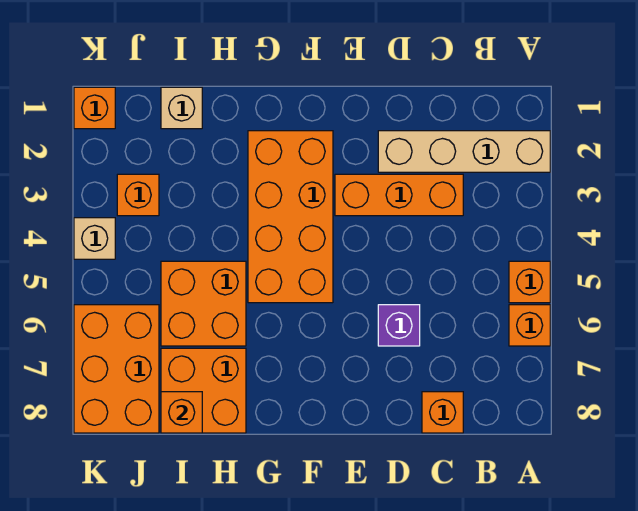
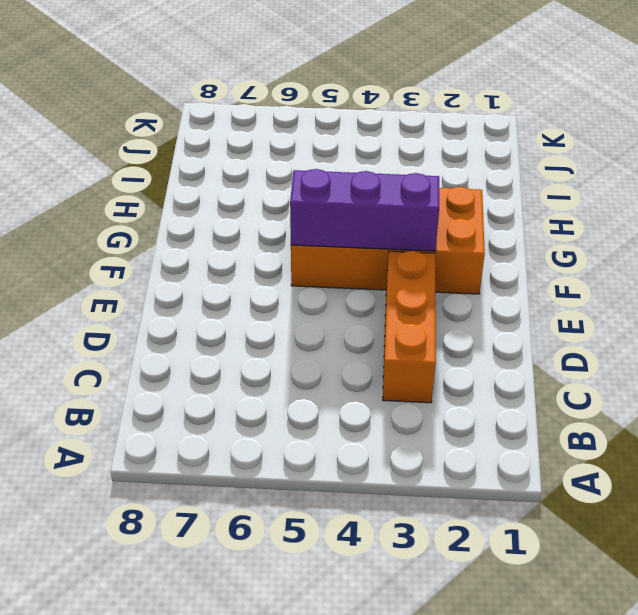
purple brick F3:F5 level 2 -> none
none -> tan brick A2:D2 level 1
none -> orange brick A5 level 1
none -> orange brick A6 level 1

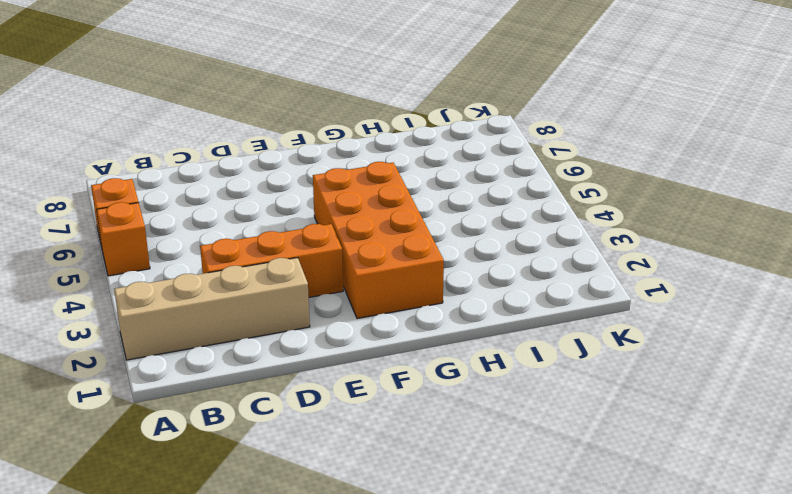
none -> orange brick C8 level 1
none -> purple brick D6 level 1
none -> orange brick H5:I6 level 1

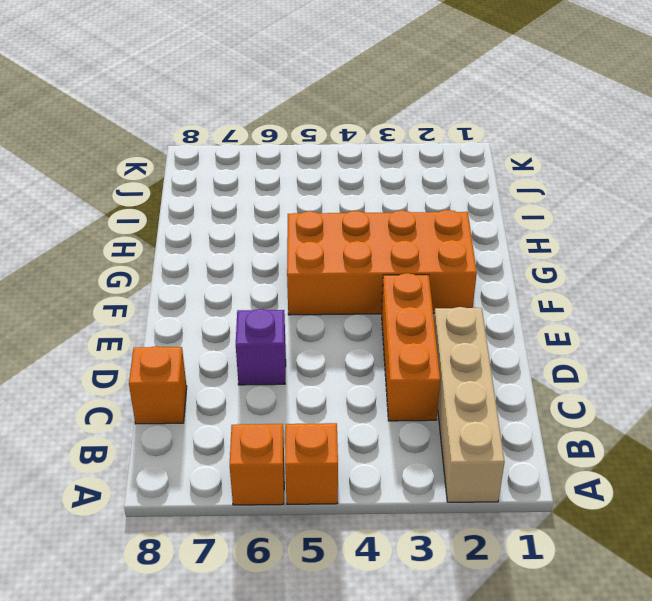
none -> orange brick H5:I6 level 1
none -> orange brick H7:I8 level 1
none -> tan brick I1 level 1

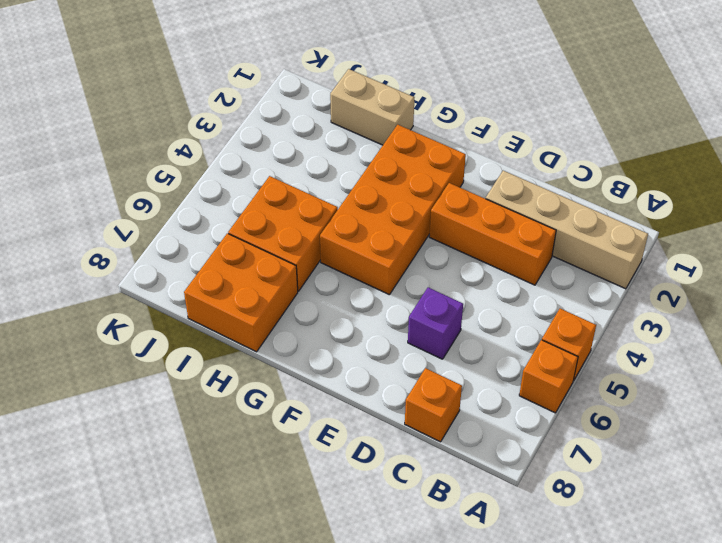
tan brick H1:I1 level 1 -> tan brick I1 level 1
none -> orange brick J3 level 1
none -> orange brick J6:K8 level 1
none -> orange brick K1 level 1

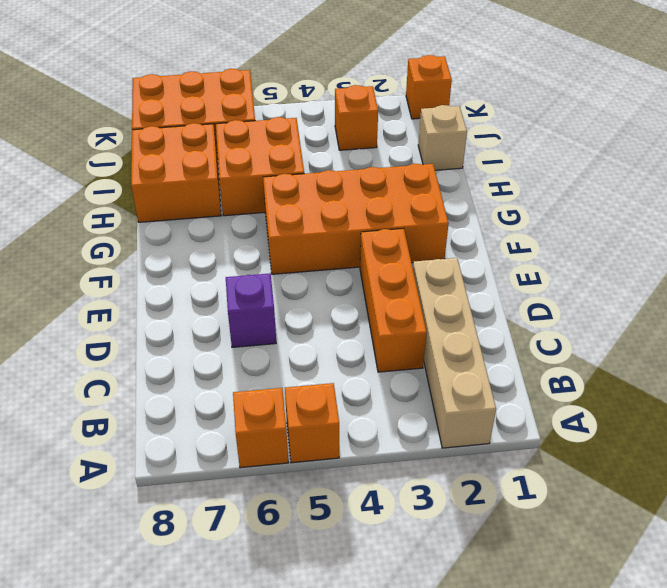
none -> orange brick C8 level 1
none -> tan brick K4 level 1
none -> orange brick I8 level 2

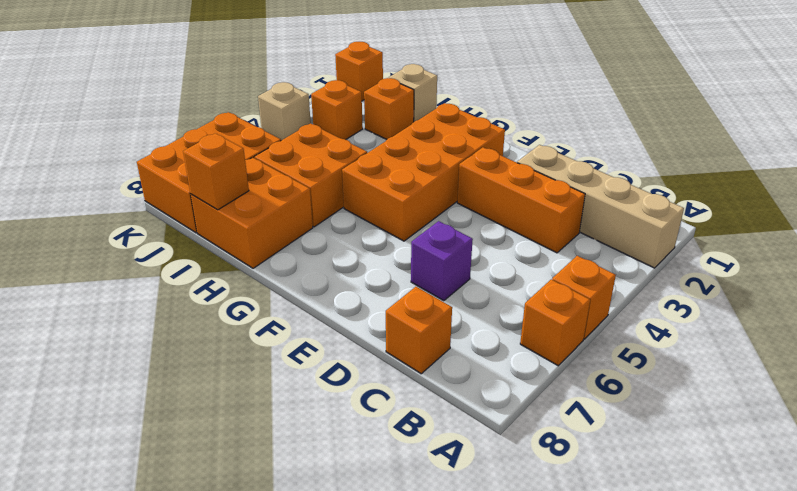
orange brick I2 level 1 -> none

